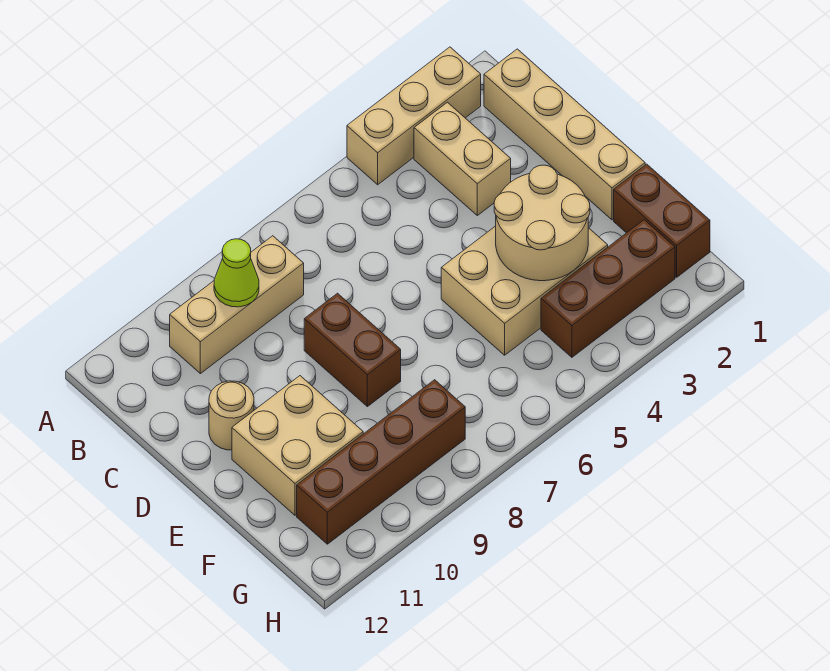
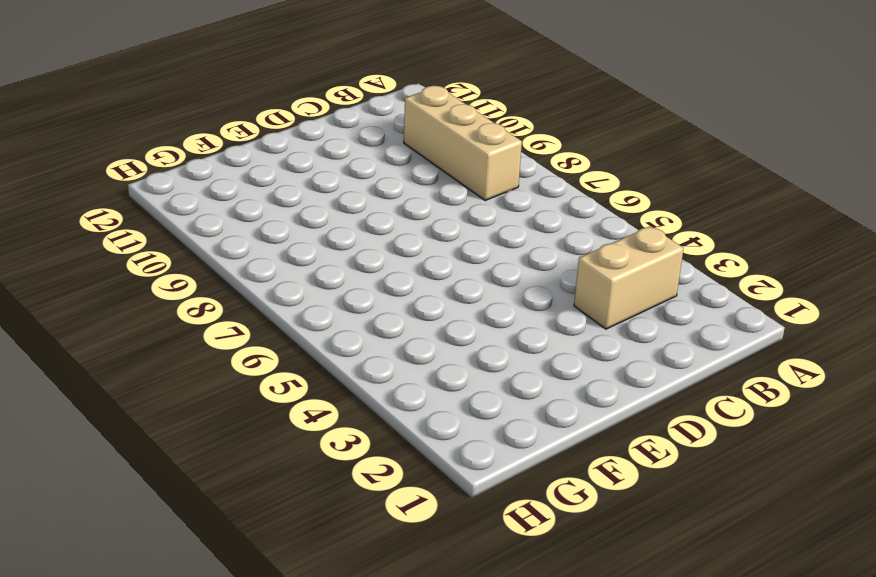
none -> tan brick A2:A4 level 1
none -> tan brick B1:E1 level 1
none -> brown brick D8:E8 level 1

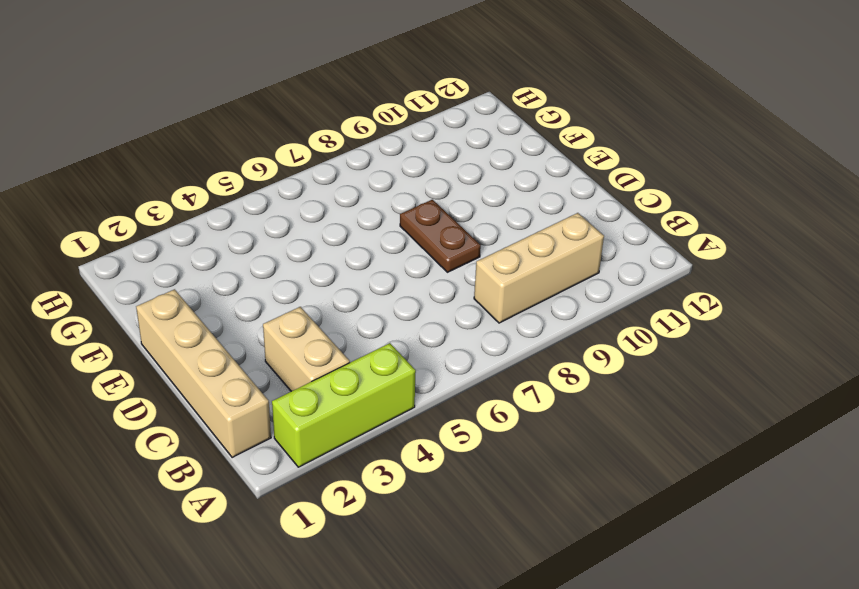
lime brick A2:A4 level 1 -> tan brick A2:A4 level 1
brown plate D8:E8 level 1 -> brown brick D8:E8 level 1
none -> tan round brick D11 level 1
none -> tan brick E3:F5 level 1
none -> tan brick E10:F11 level 1

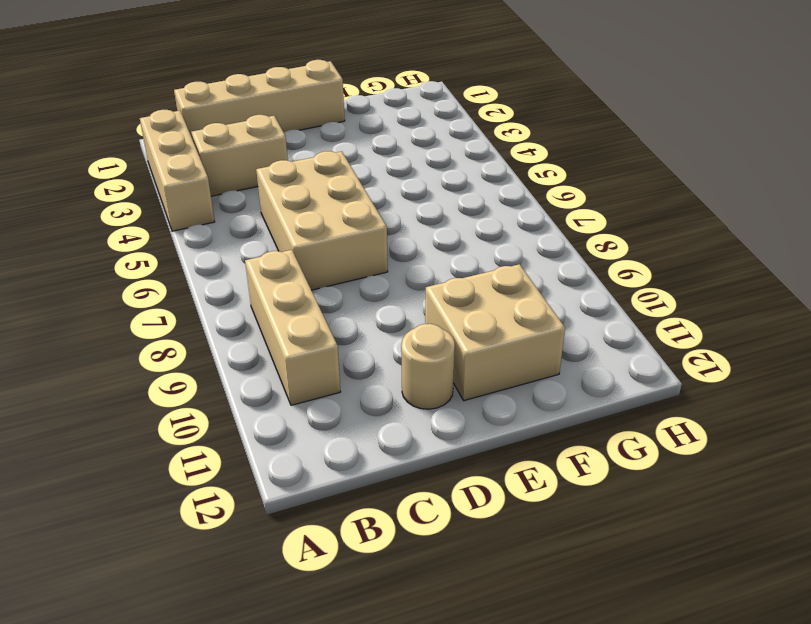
tan brick C5:D7 level 1 -> tan brick E3:F5 level 1
none -> brown brick D8:E8 level 1
none -> brown brick F1:G1 level 1
none -> brown brick G2:G4 level 1

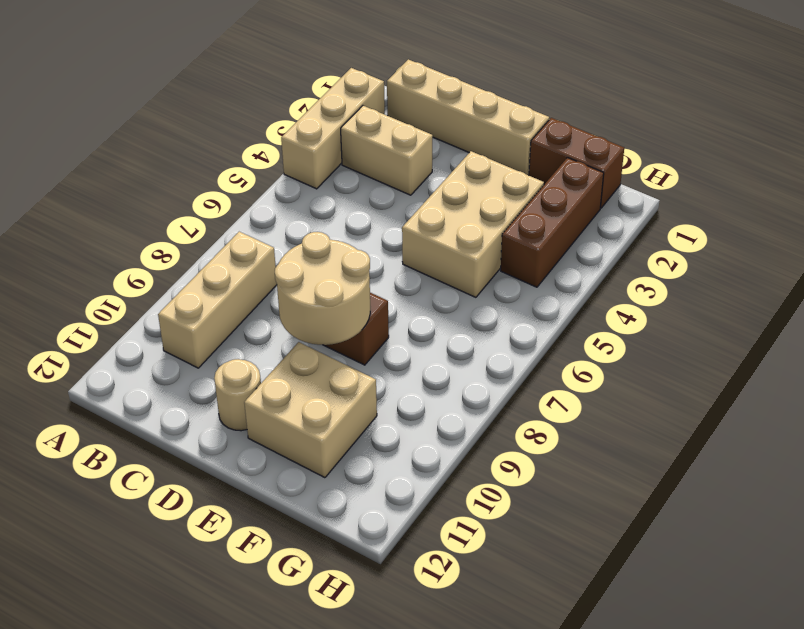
tan round brick D8:E9 level 2 -> tan round brick E3:F4 level 2
none -> brown brick G8:G11 level 1
none -> lime cone B9 level 2

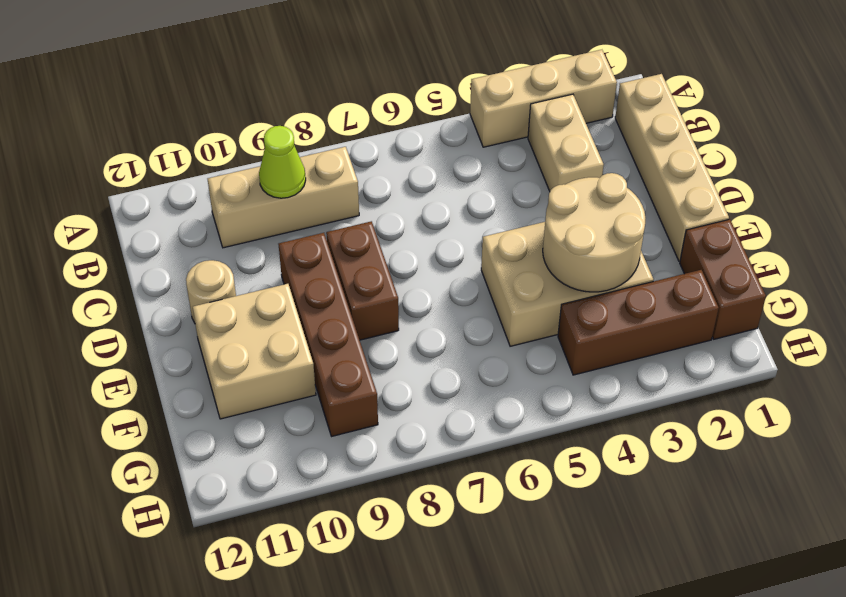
brown brick D9:G9 level 1 -> brown brick G8:G11 level 1

